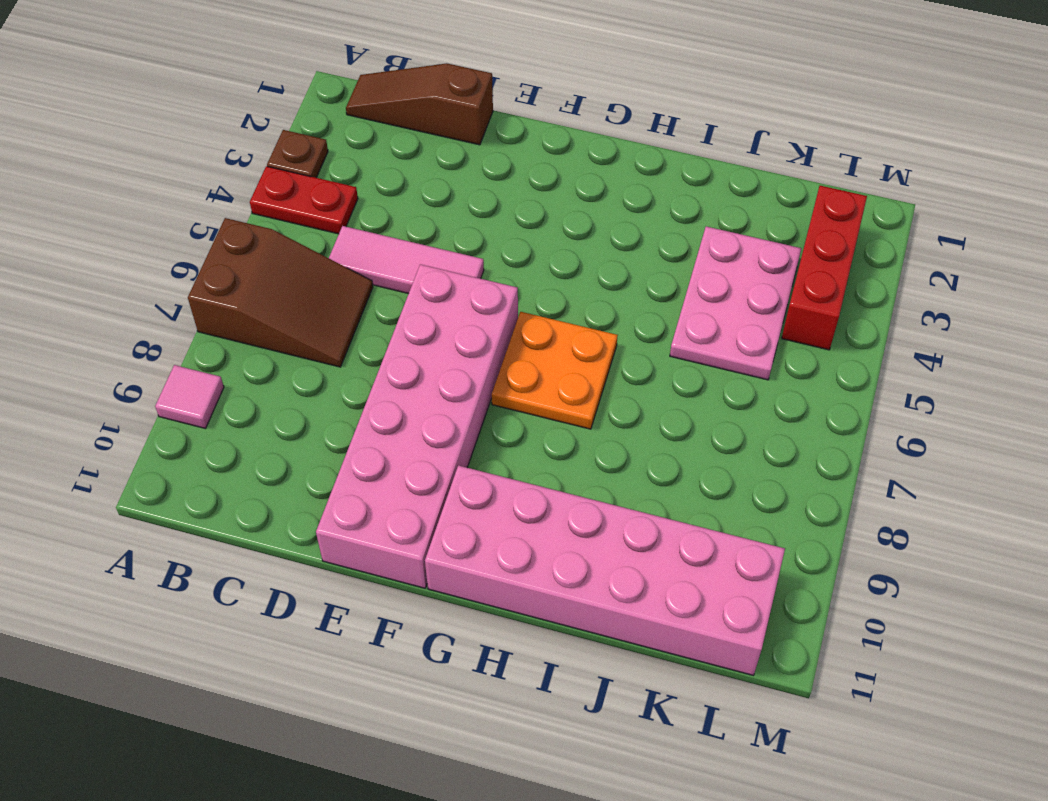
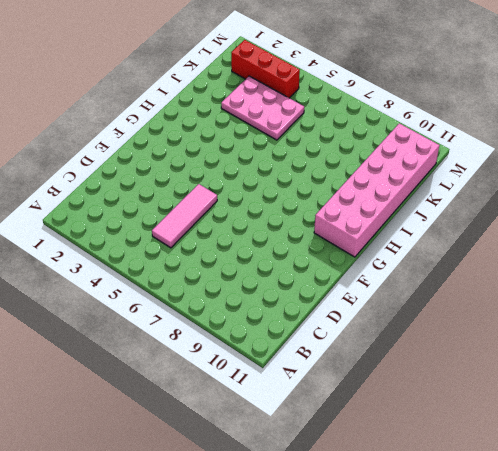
none -> brown plate A3 level 1
none -> red plate A4:B4 level 1

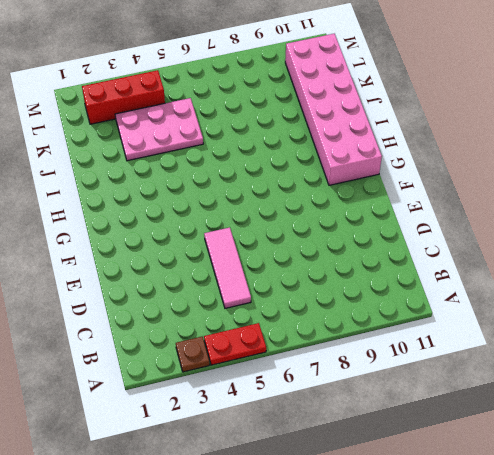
red plate A4:A5 level 1 -> red plate A4:B4 level 1
none -> brown slope A6:C7 level 1 top A
none -> pink tile A9 level 1

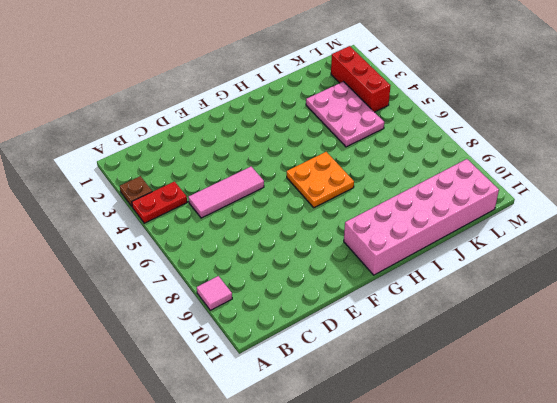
none -> brown slope A6:C7 level 1 top A
none -> brown slope B1:D1 level 1 top D

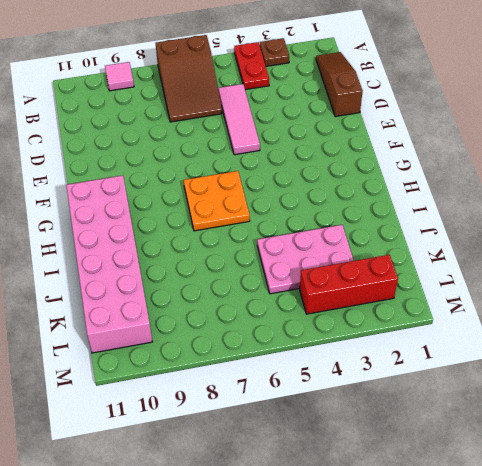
none -> pink brick E6:F11 level 1

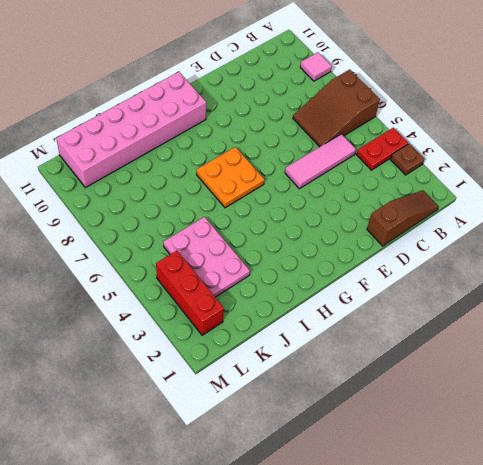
none -> pink brick E6:F11 level 1

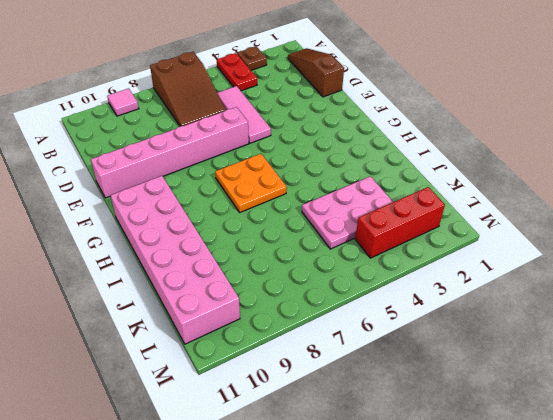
pink brick E6:E11 level 1 -> pink brick E6:F11 level 1

